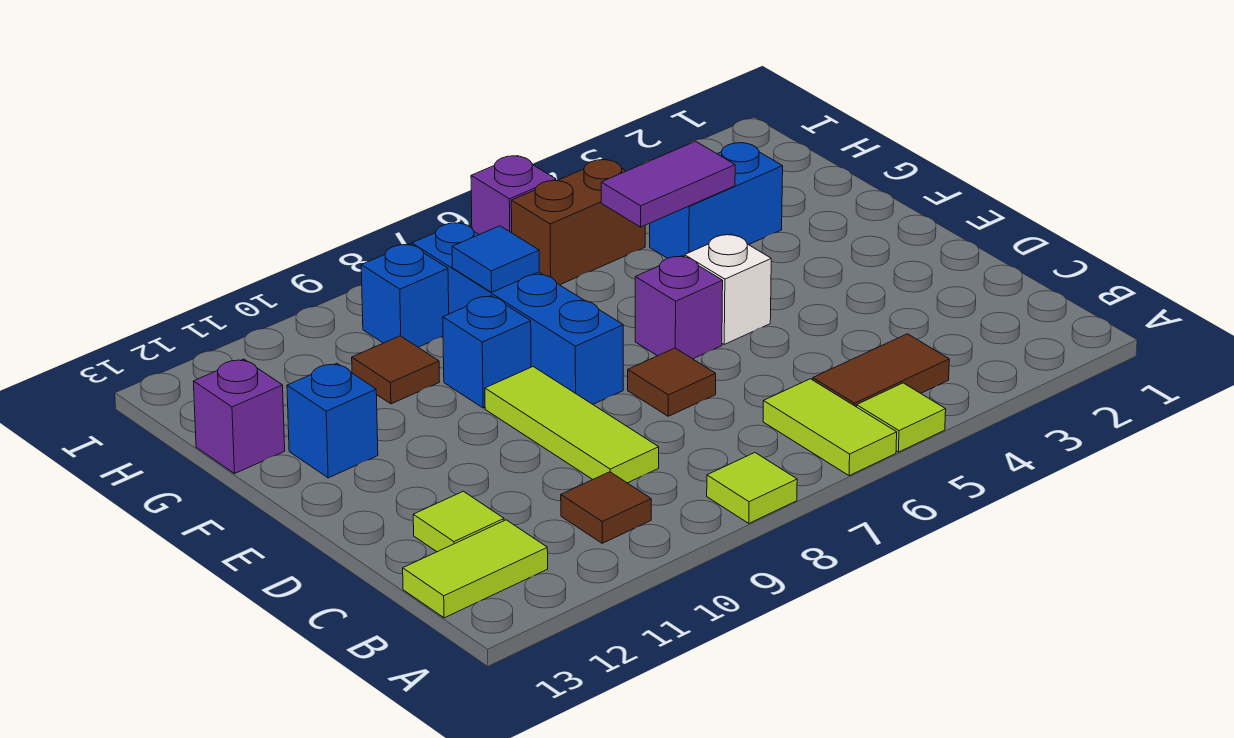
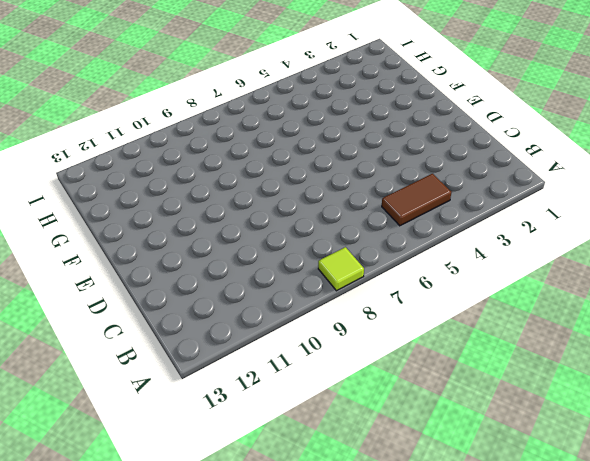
none -> lime tile A5 level 1
none -> lime tile A6:B6 level 1
none -> brown tile B10 level 1

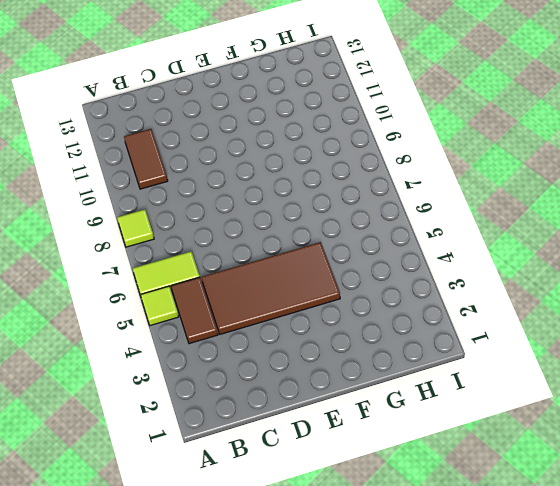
brown tile B10:B11 level 1 -> brown tile B10 level 1
brown tile C4:F5 level 1 -> white brick E5 level 1
none -> lime tile B12:B13 level 1
none -> lime tile C9:E9 level 1
none -> lime tile C12 level 1

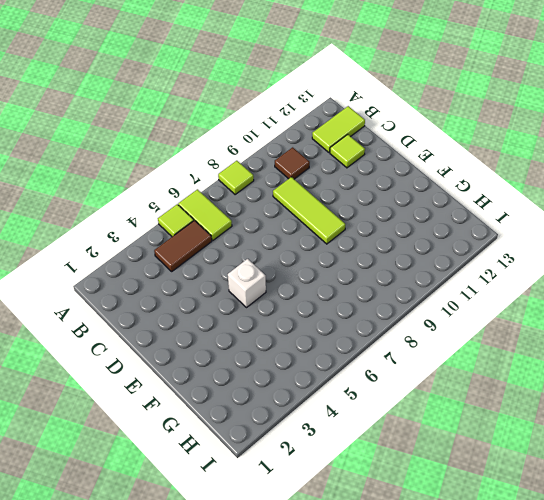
none -> brown tile D7 level 1
none -> purple brick E6 level 1
none -> blue brick E8:H8 level 1

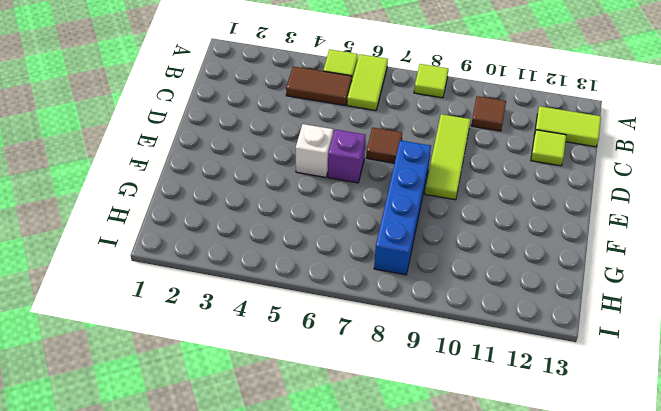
none -> blue brick F9 level 1
none -> blue brick F12 level 1
none -> blue brick G3:G4 level 1

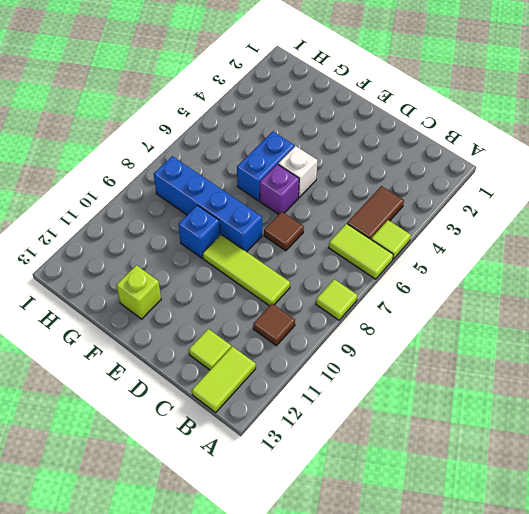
blue brick F5:F6 level 1 -> blue brick G3:G4 level 1
lime brick F12 level 1 -> blue brick F12 level 1
none -> brown tile G10 level 1
none -> purple brick G13 level 1
none -> brown brick H5:H6 level 1

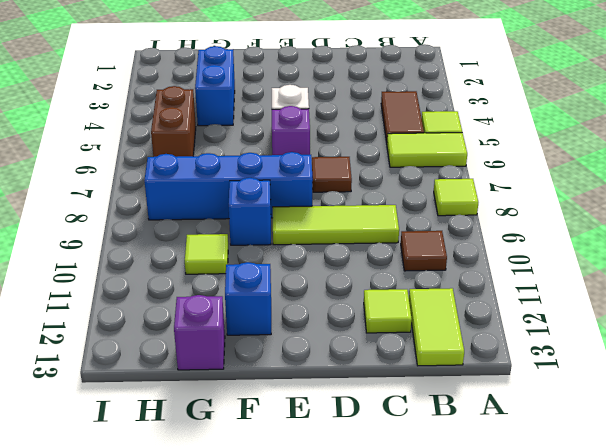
lime tile G10 level 1 -> brown tile G10 level 1
none -> blue brick H9 level 1
none -> purple brick I6 level 1
none -> purple tile G4:G5 level 2

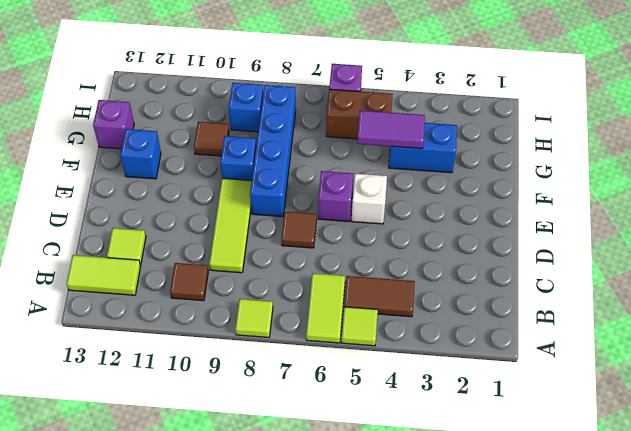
none -> blue tile G8 level 2

